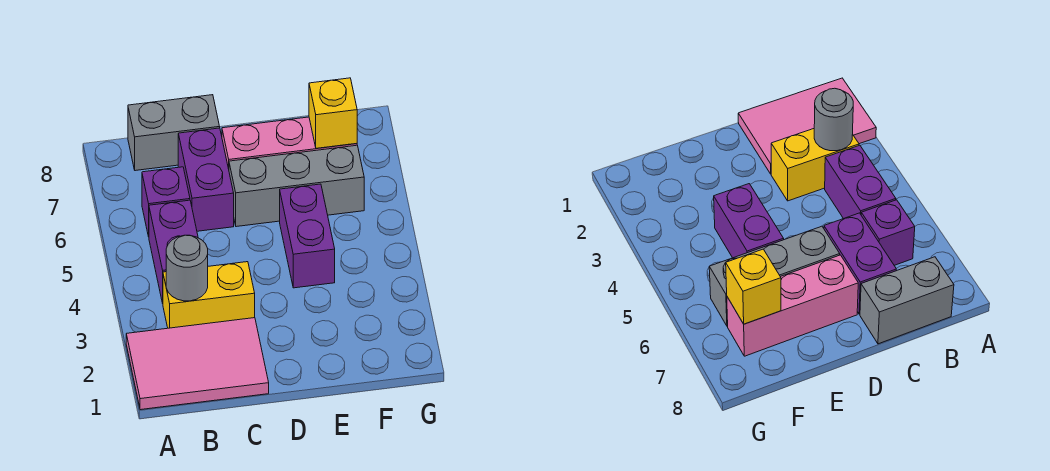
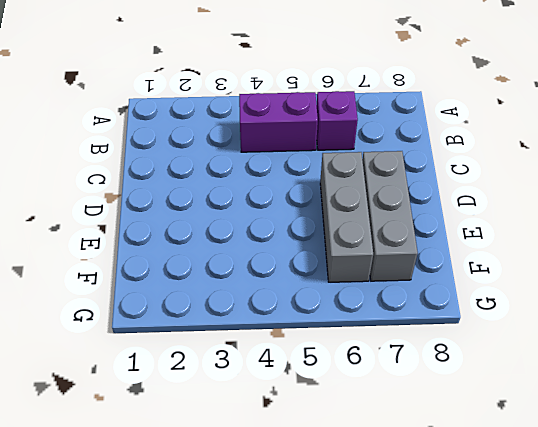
grey brick D7:F7 level 1 -> pink brick D7:F7 level 1
none -> pink tile A1:C2 level 1
none -> yellow brick B3:C3 level 1

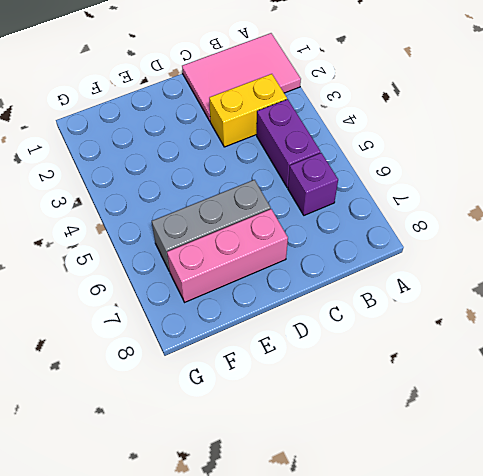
none -> grey brick B8:C8 level 1
none -> purple brick C6:C7 level 1

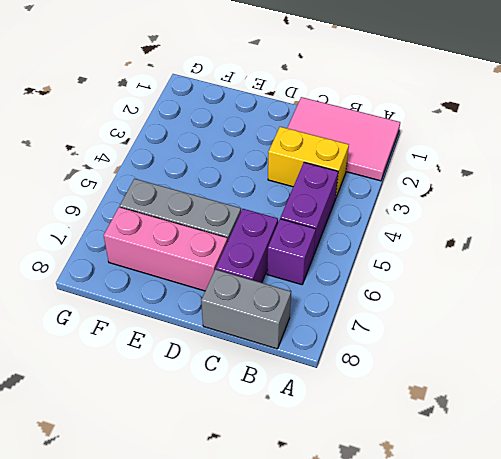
none -> purple brick E4:E5 level 1
none -> grey round brick B3 level 2

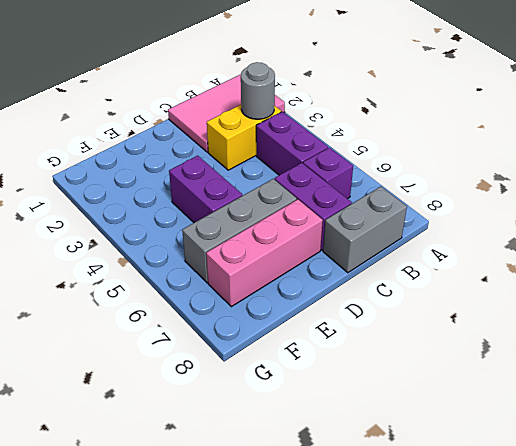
none -> yellow brick F7 level 2

